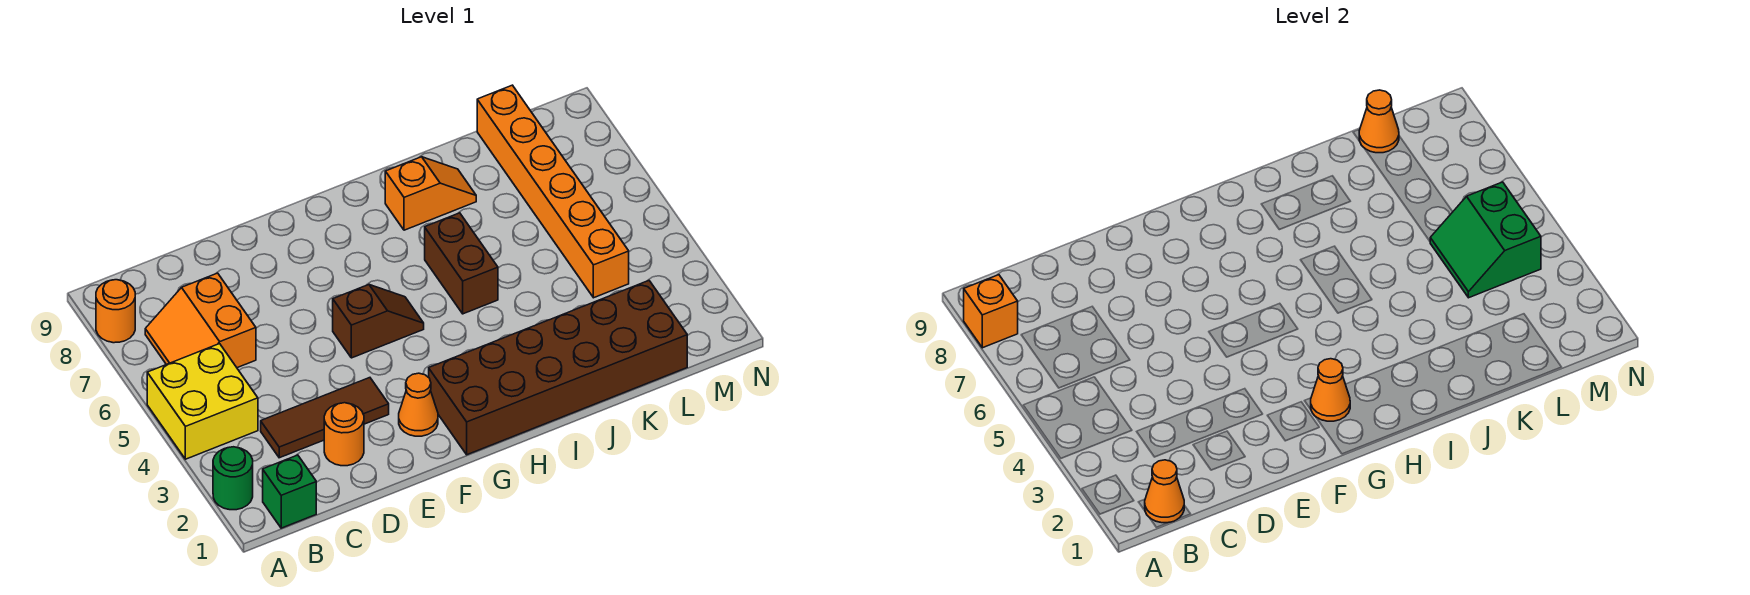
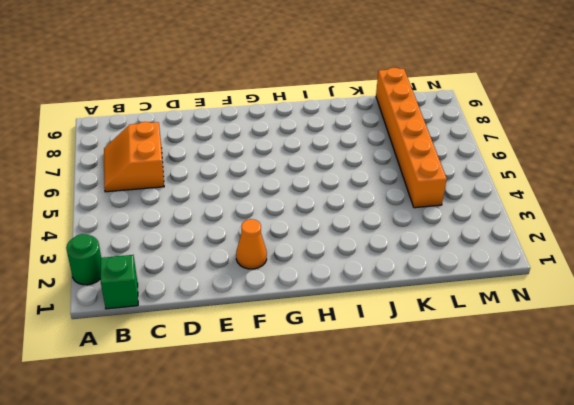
none -> yellow brick A4:B5 level 1
none -> orange round brick A8 level 1
none -> brown tile C3:E3 level 1

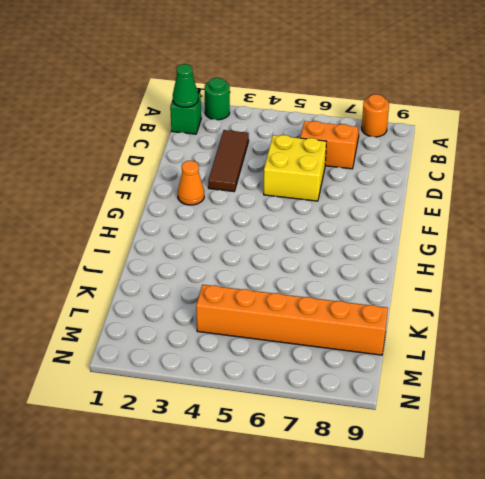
green cone B1 level 2 -> orange cone B1 level 2
yellow brick D5:E6 level 1 -> yellow brick A4:B5 level 1
none -> orange round brick D2 level 1
none -> brown slope F5:G5 level 1 top F
none -> brown brick G1:L2 level 1

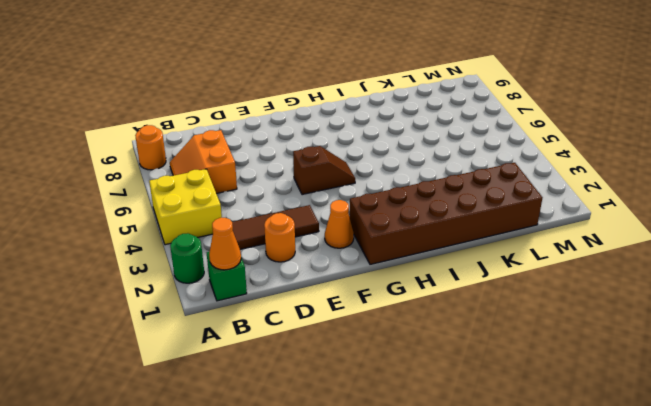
none -> brown brick I5:I6 level 1
none -> orange slope I8:J8 level 1 top I
none -> orange brick L4:L9 level 1

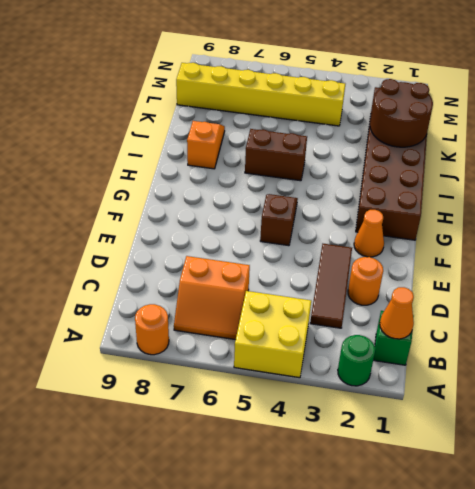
brown round brick J1:K2 level 2 -> none
yellow brick L4:L9 level 1 -> orange brick L4:L9 level 1
none -> orange brick A8 level 2
none -> orange cone G2 level 2
none -> green slope L4:M5 level 2 top M

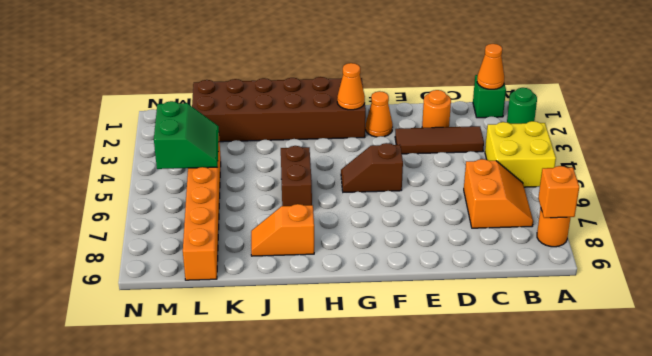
none -> orange cone L9 level 2

